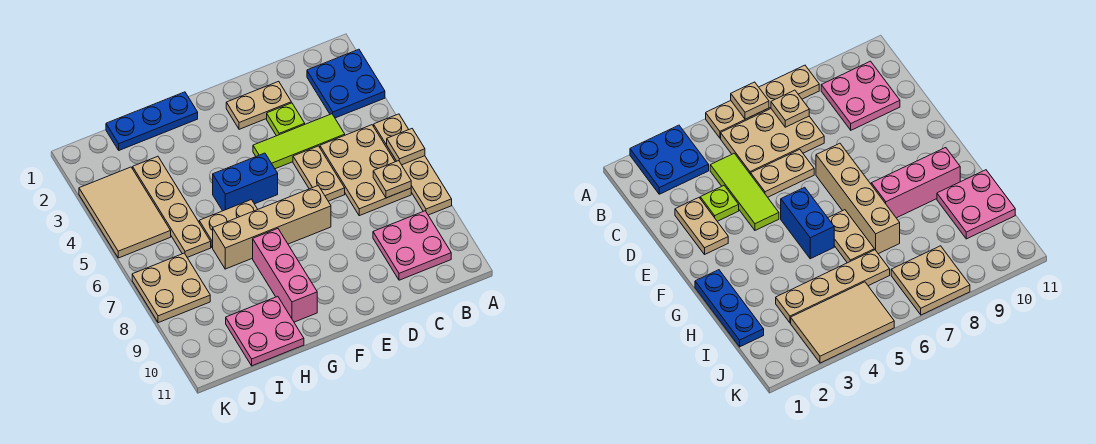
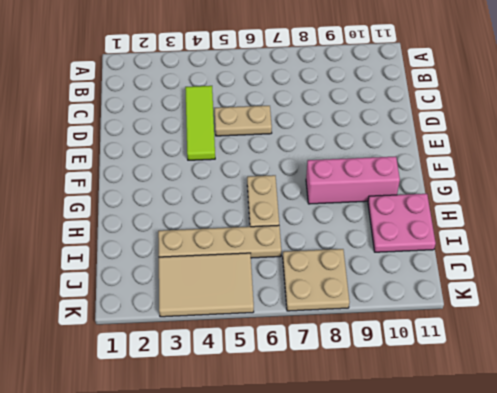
none -> blue plate A2:B3 level 1
none -> tan plate A5:A8 level 1
none -> tan plate B5:C7 level 1

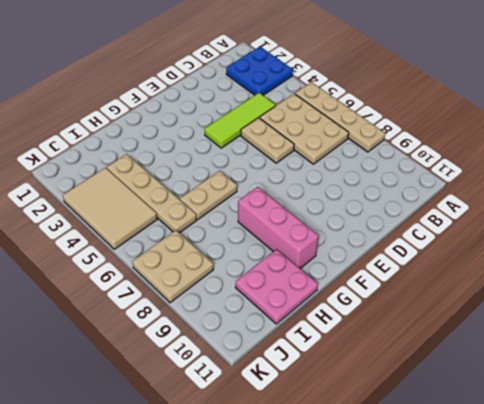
none -> pink plate B9:C10 level 1
none -> tan plate D2:E2 level 1
none -> lime plate D3 level 1

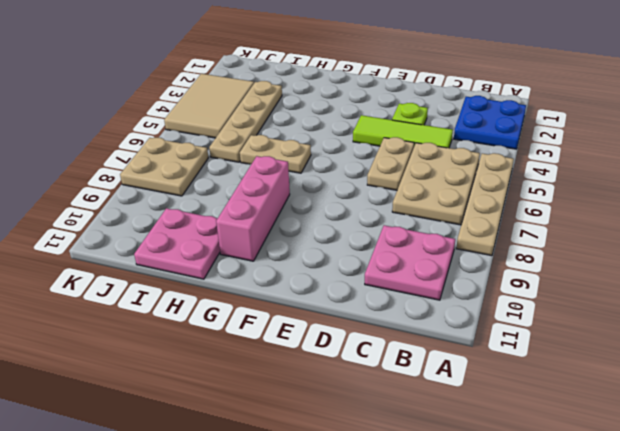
none -> tan plate D2:E2 level 1
none -> tan brick E7:H7 level 1
none -> blue brick F5:G5 level 1

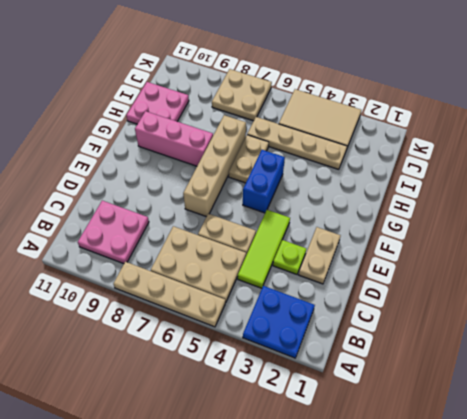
none -> blue plate G1:I1 level 1
none -> tan plate A6 level 2
none -> tan plate B7 level 2

